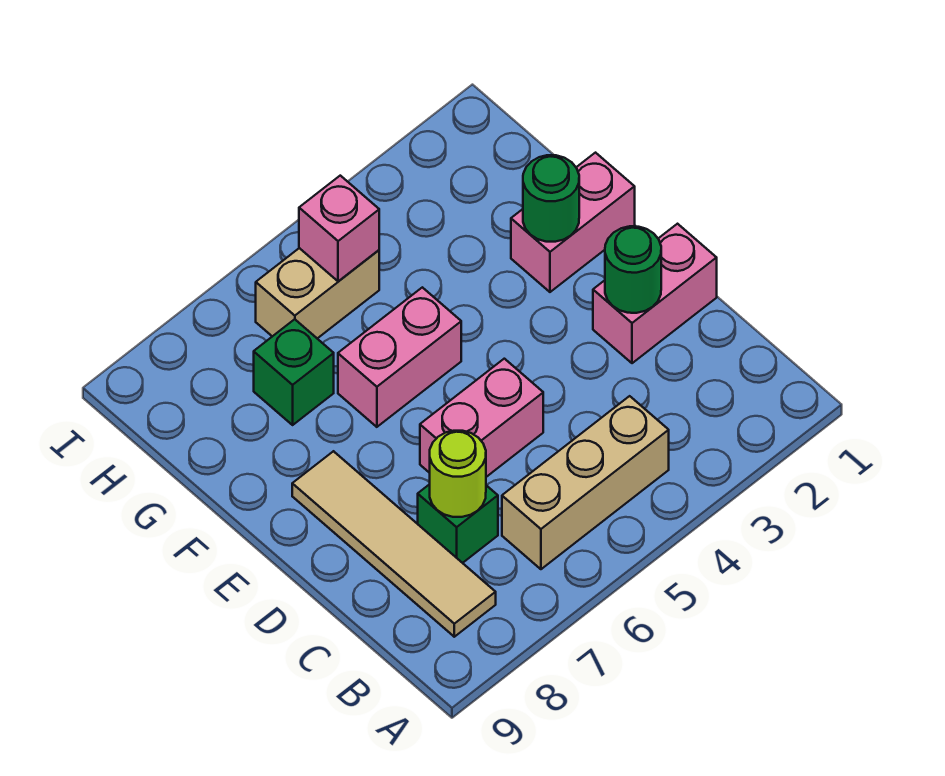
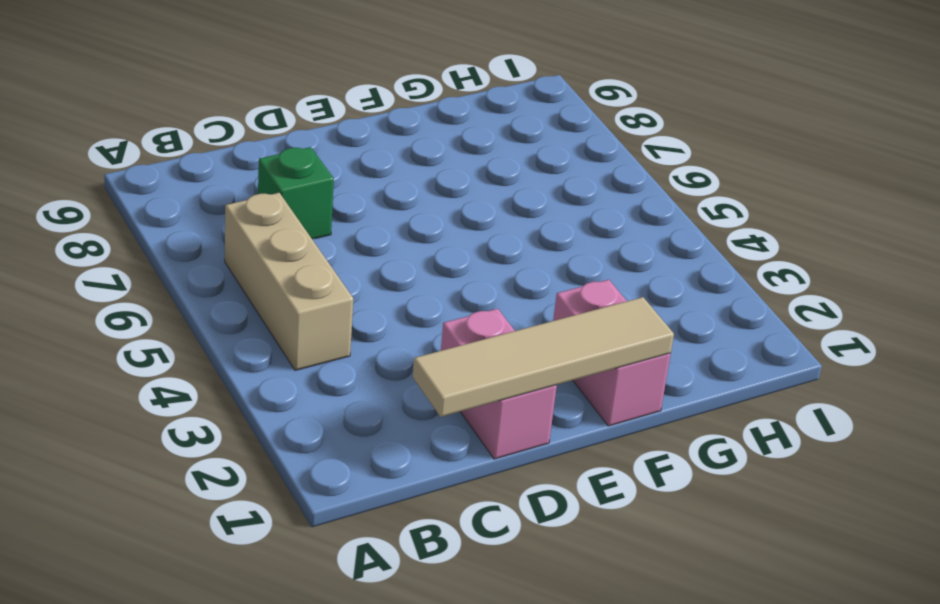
tan tile C1:F1 level 2 -> tan tile B8:E8 level 1
none -> pink brick D5:D6 level 1
none -> pink brick F5:F6 level 1
none -> green brick G7 level 1

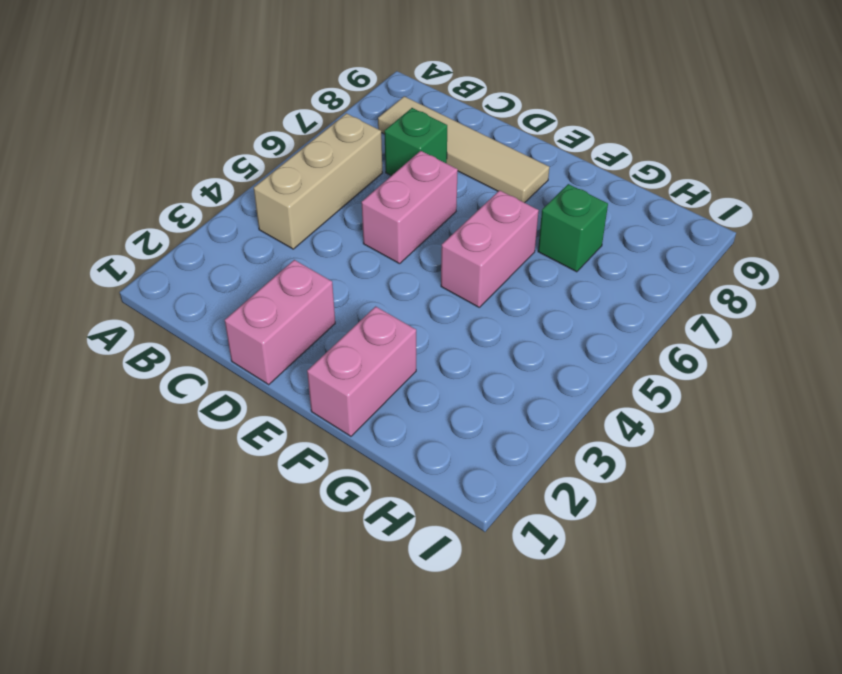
none -> tan brick H5:H6 level 1
none -> lime round brick C7 level 2
none -> green round brick D2 level 2

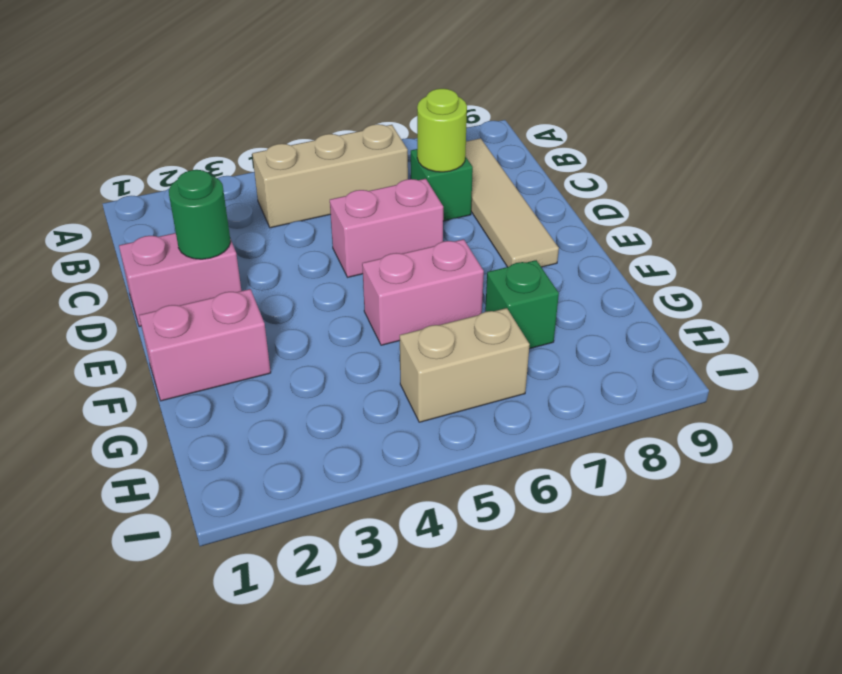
none -> green round brick F2 level 2
none -> pink brick H5 level 2

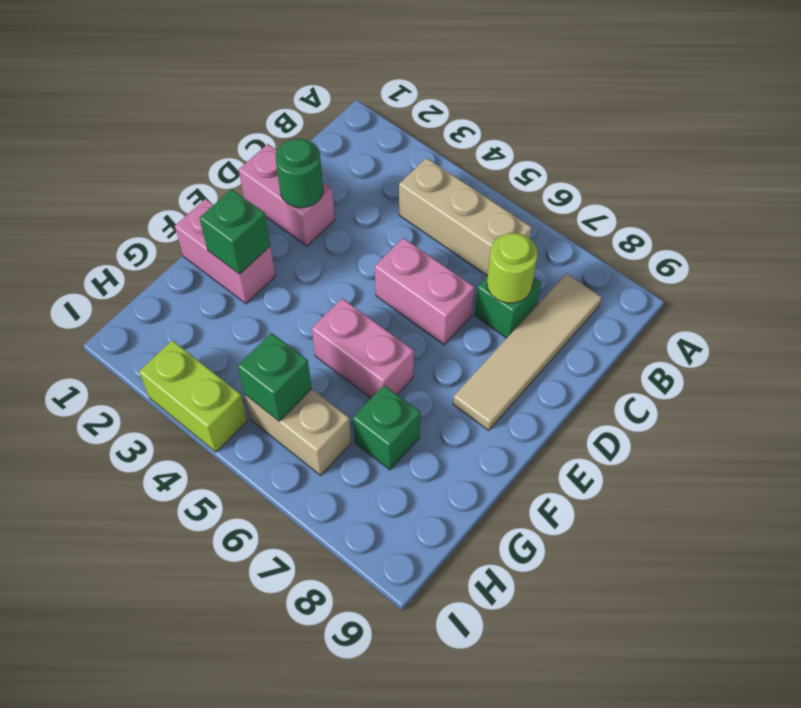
green brick F2 level 2 -> green round brick F2 level 2
green brick H5 level 2 -> pink brick H5 level 2
lime brick I3:I4 level 1 -> none

